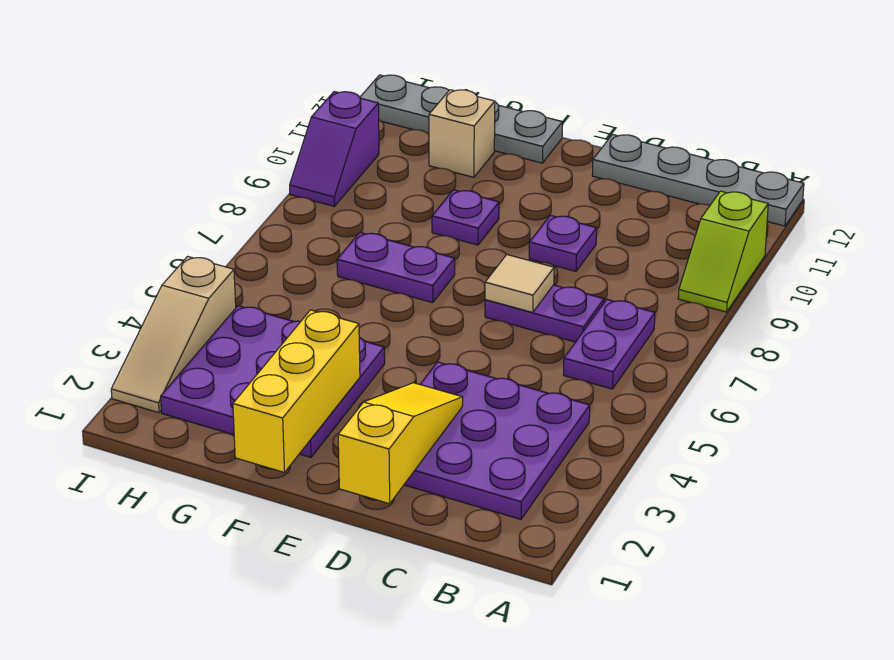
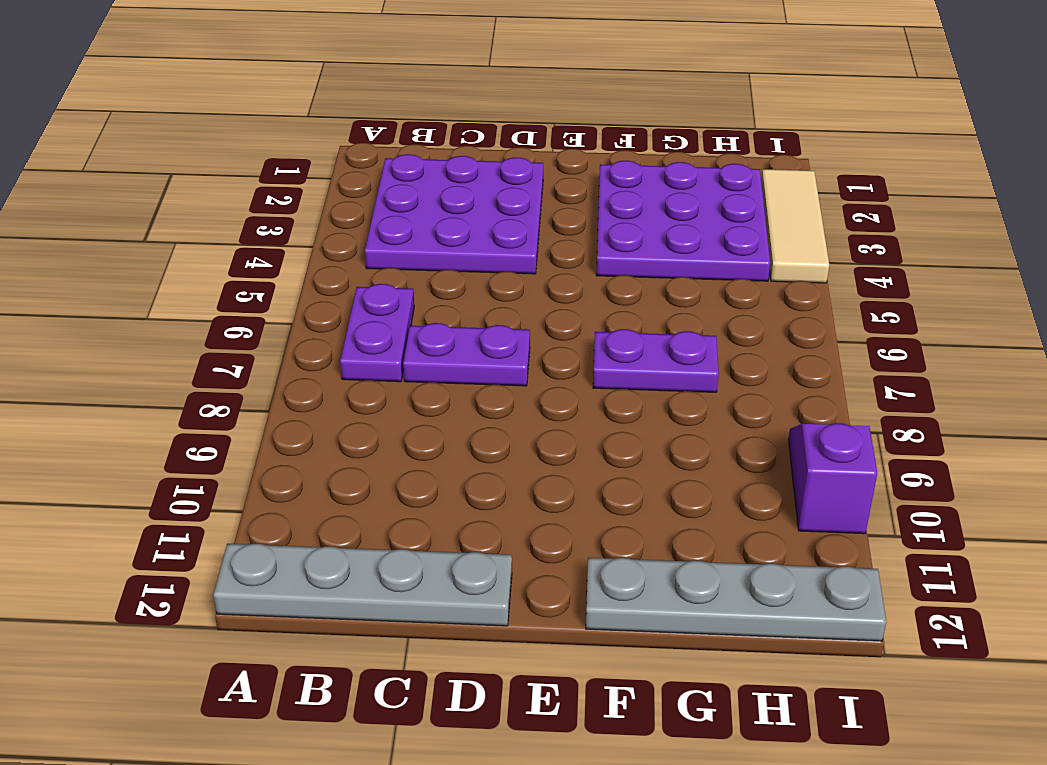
tan tile I2:I4 level 1 -> tan slope I2:I4 level 1 top 4
none -> lime slope A9:A10 level 1 top 10
none -> purple plate D9 level 1
none -> purple plate F9 level 1

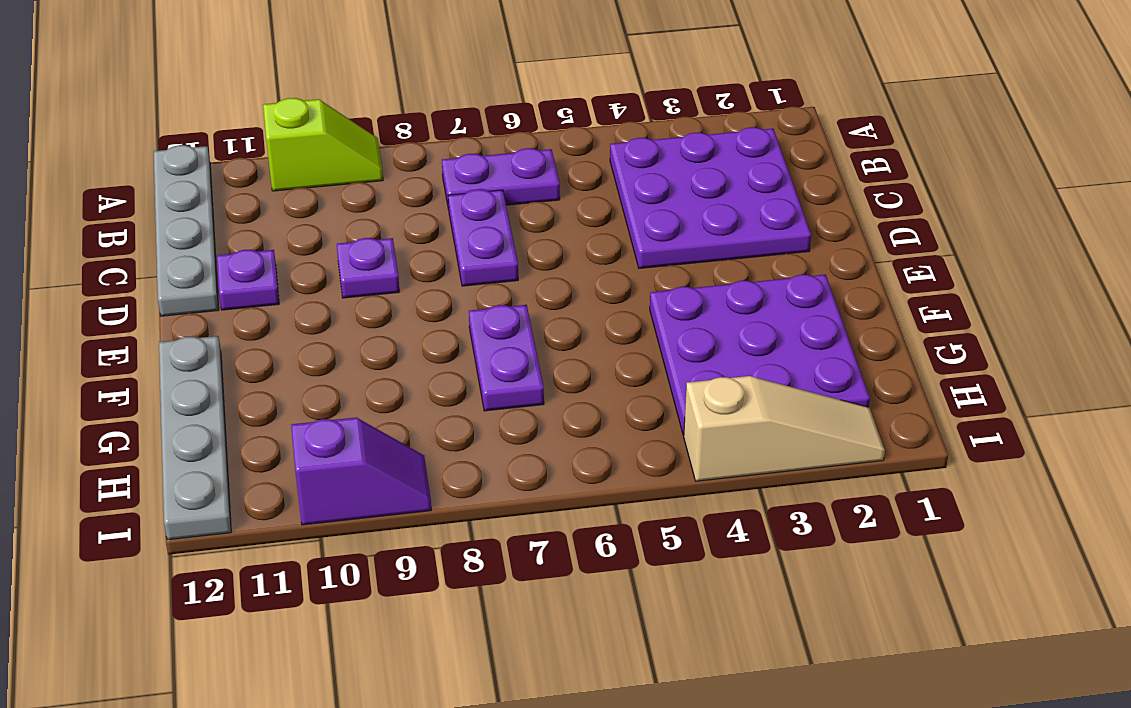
purple plate D11 level 1 -> purple plate F9 level 1
none -> tan brick G11 level 1
none -> yellow slope D1:D3 level 2 top 1
none -> tan tile D7 level 2

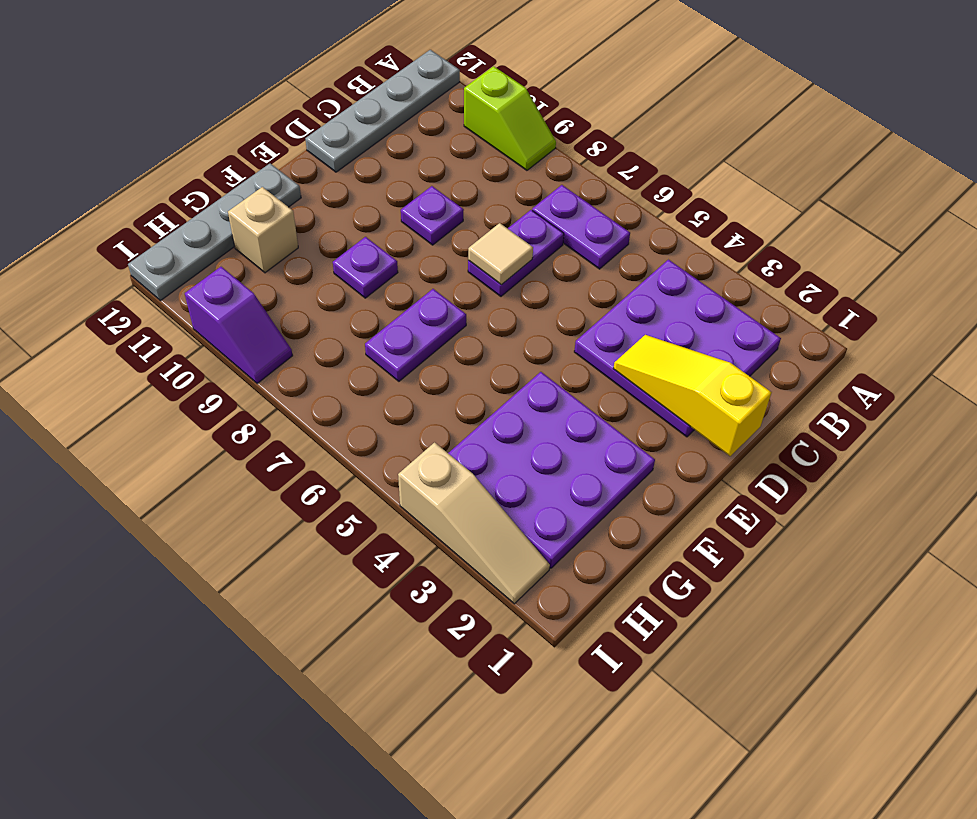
none -> yellow brick F1:F3 level 2

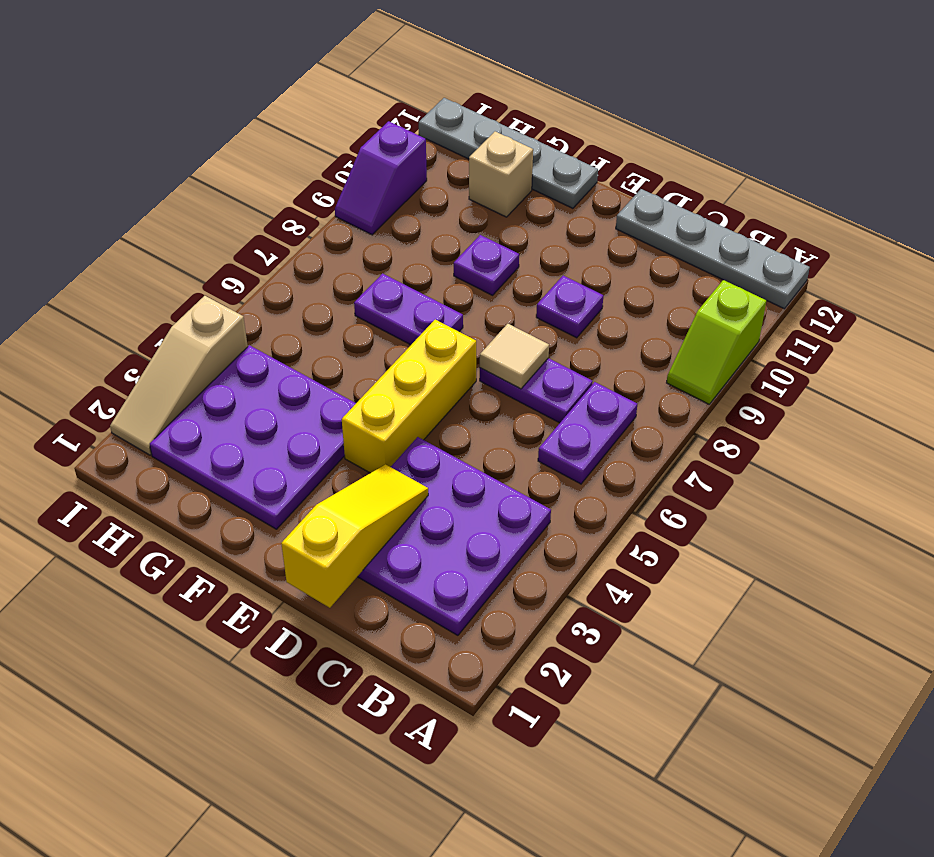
yellow brick E4:E6 level 1 -> yellow brick F1:F3 level 2

